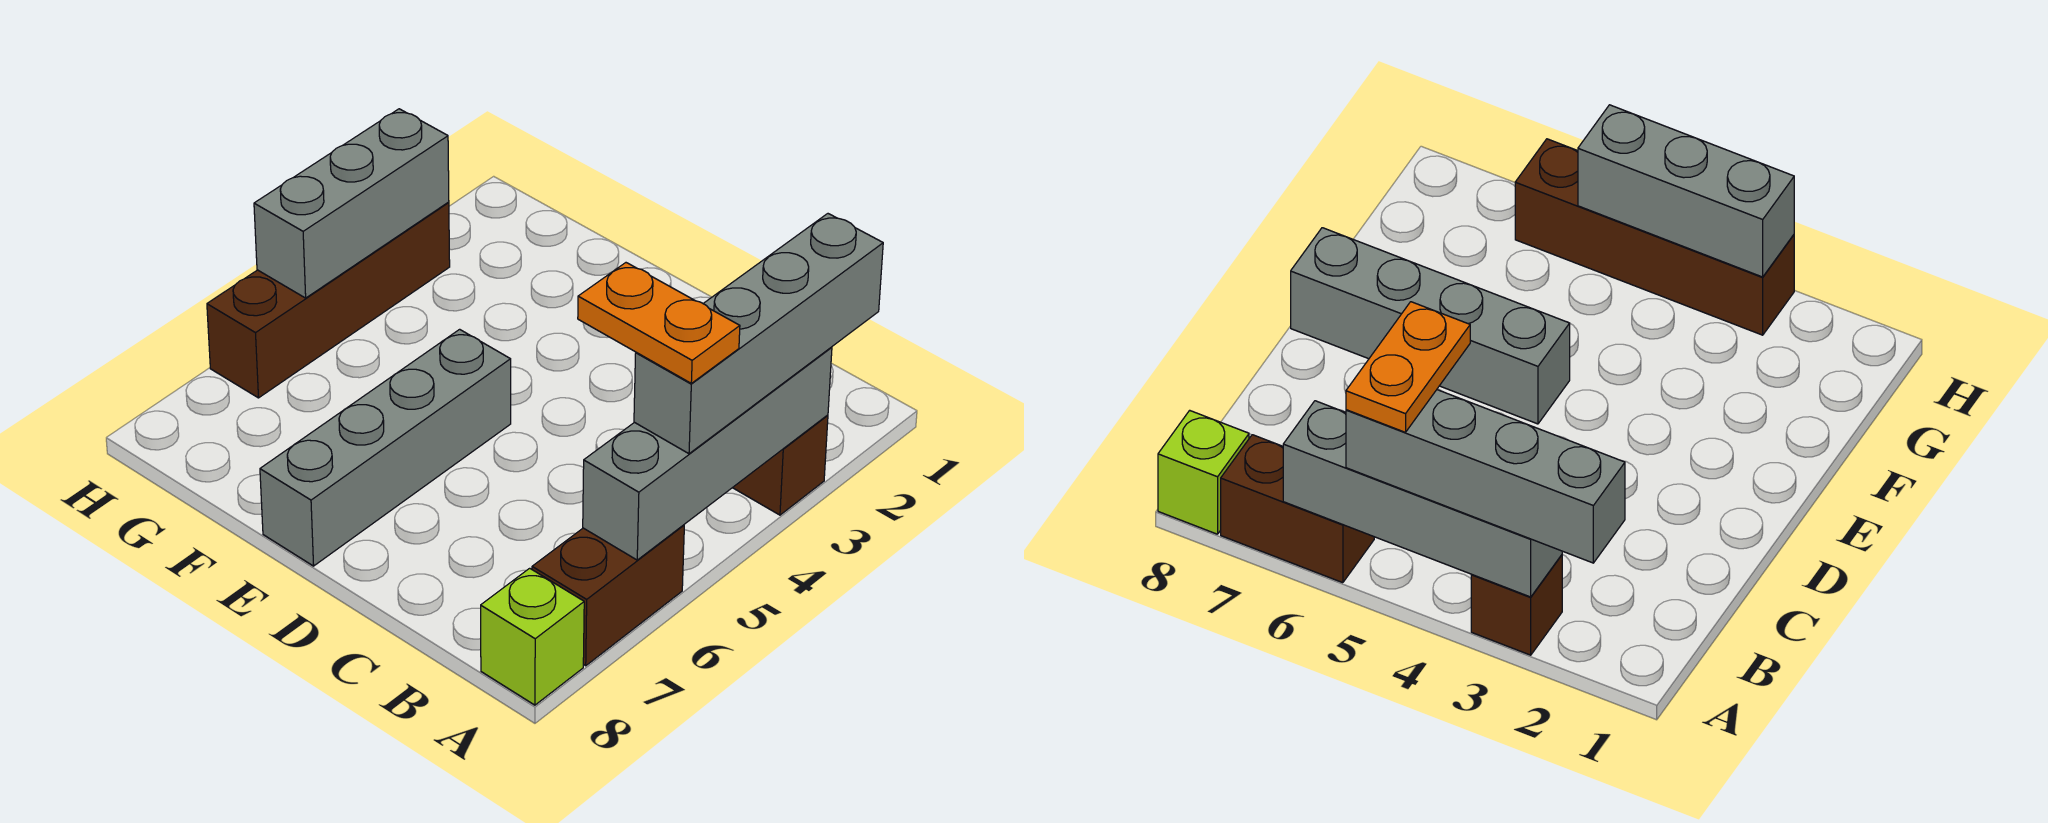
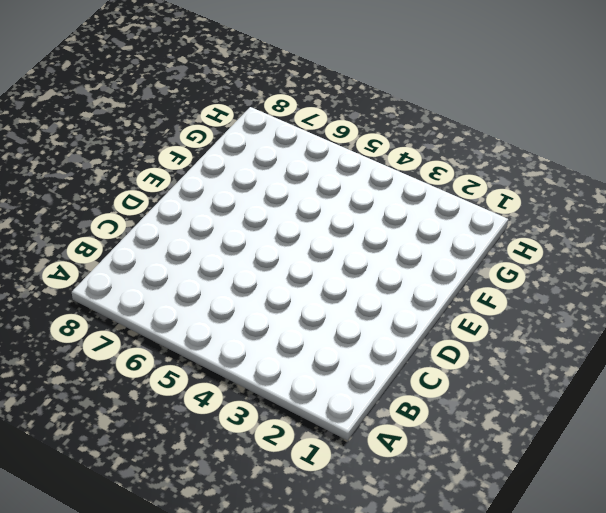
none -> brown brick A3 level 1
none -> brown brick A6:A7 level 1

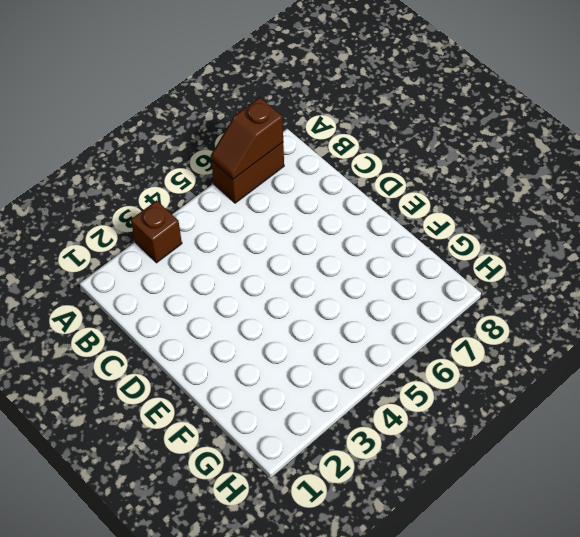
brown slope A6:A7 level 2 top 7 -> grey brick A3:A6 level 2
none -> lime brick A8 level 1
none -> grey brick E5:E8 level 1

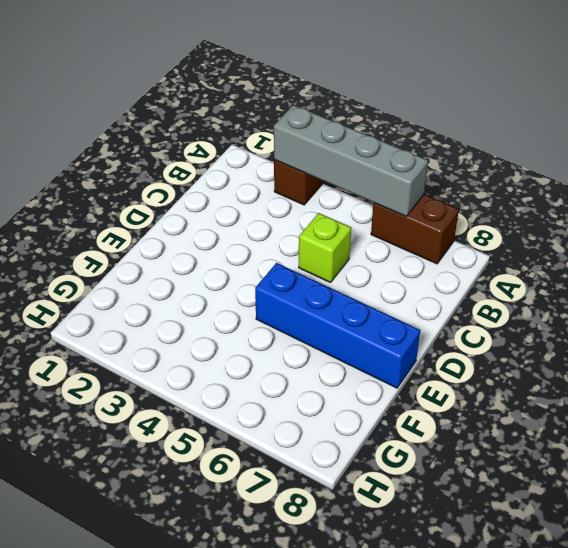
lime brick C5 level 1 -> lime brick A8 level 1
blue brick E5:E8 level 1 -> grey brick E5:E8 level 1
none -> brown brick H3:H6 level 1
none -> grey brick H3:H5 level 2

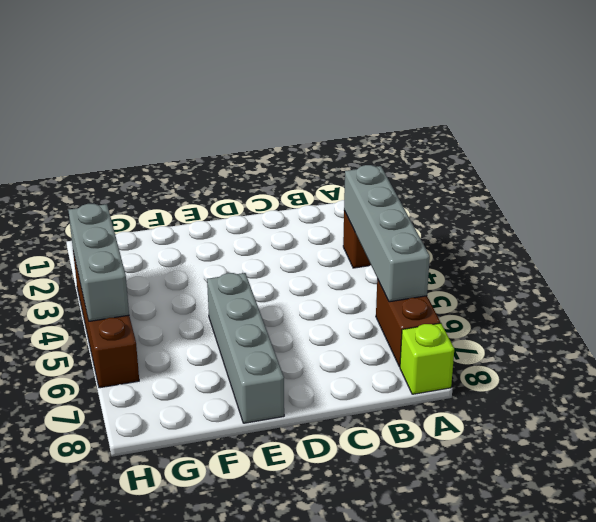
none -> grey brick A2:A5 level 3
none -> orange plate A5:B5 level 4

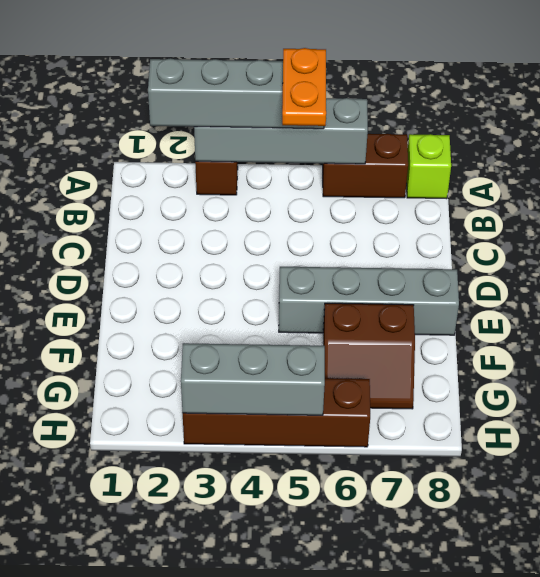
brown slope F6:G7 level 1 top F -> none

